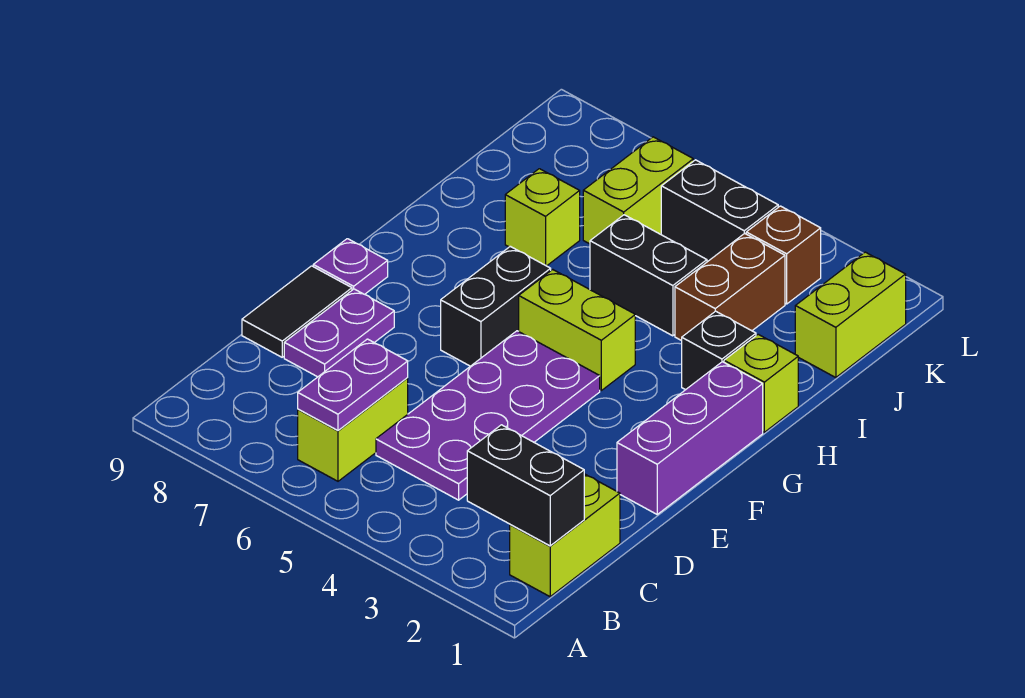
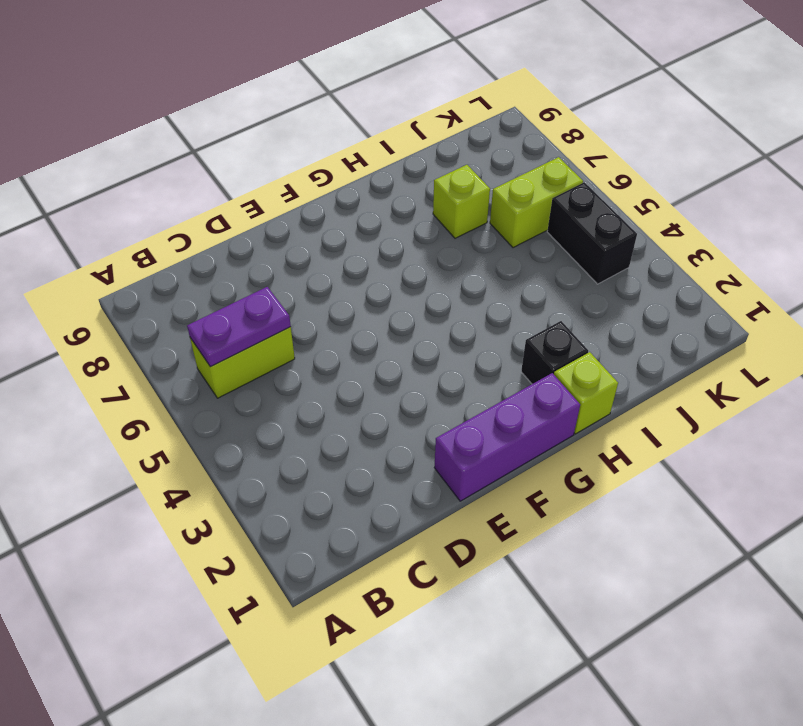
none -> lime brick B1:C1 level 1
none -> purple plate C4:F5 level 1
none -> purple plate D8:E8 level 1

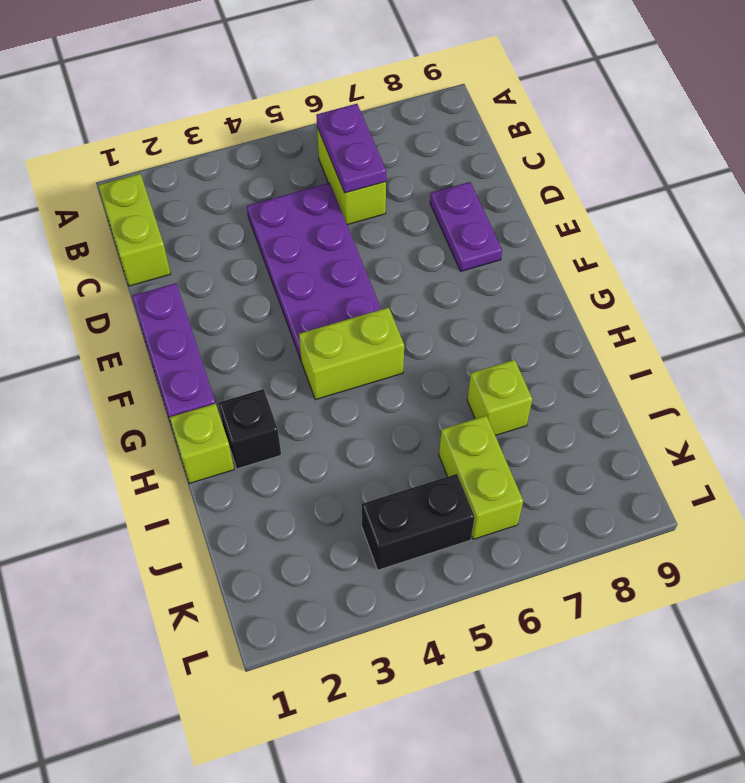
none -> black tile D9:E9 level 1
none -> black brick F6:G6 level 1
none -> purple plate F9 level 1

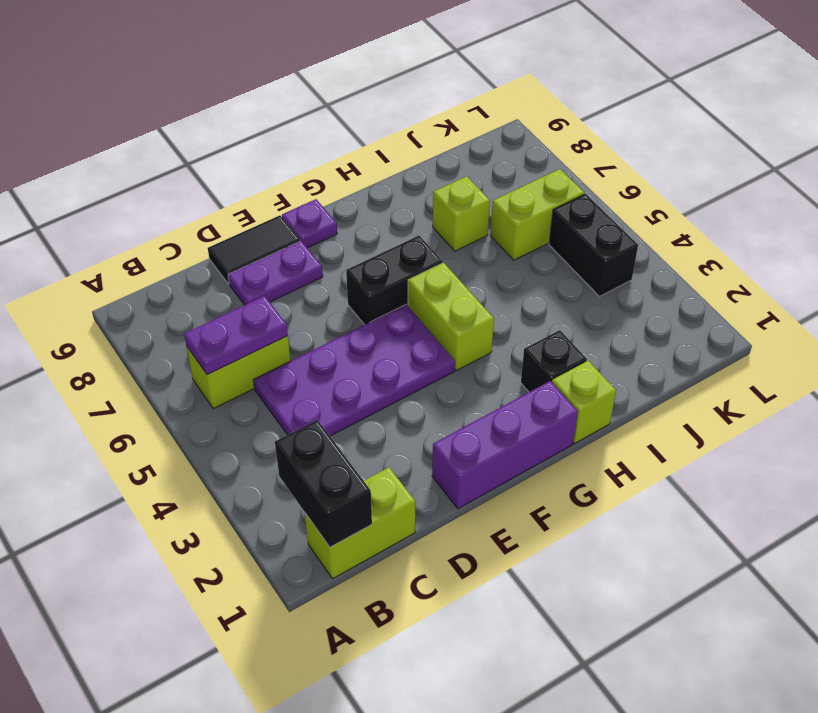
none -> brown brick I3:J3 level 1
none -> black brick I4:I5 level 1
none -> lime brick J1:K1 level 1

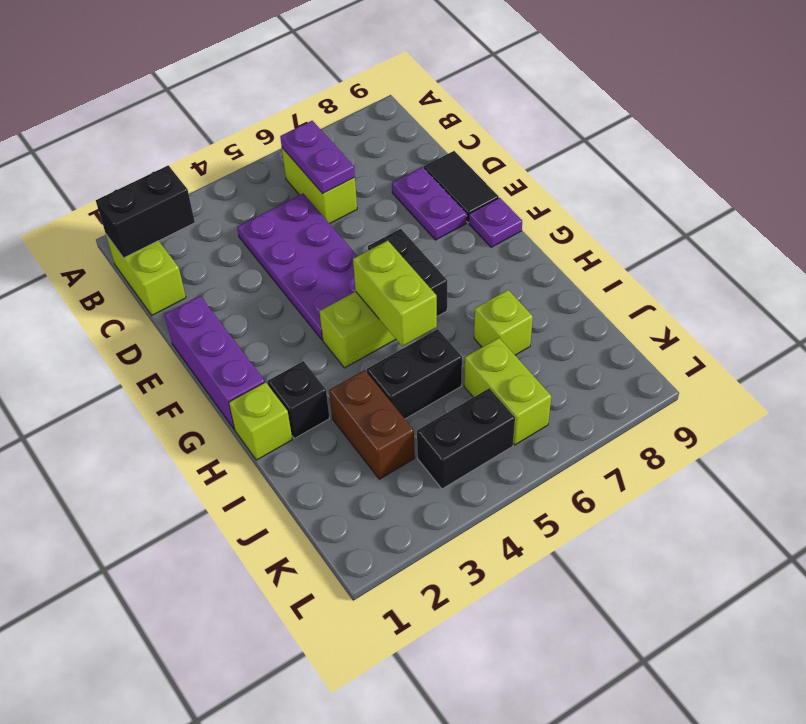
lime brick G5:H5 level 2 -> lime brick J1:K1 level 1
none -> brown brick K3 level 1

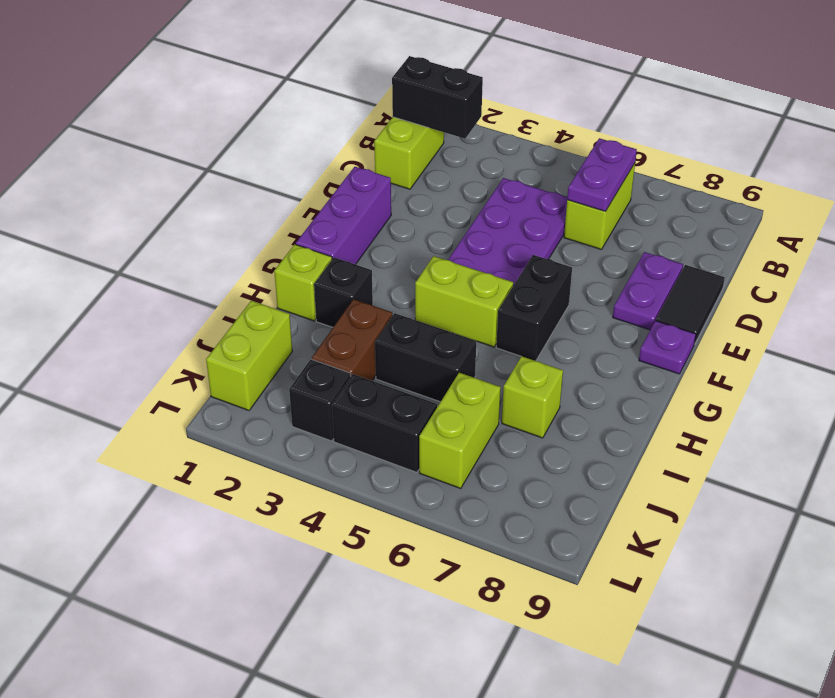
black brick K3 level 1 -> brown brick K3 level 1

